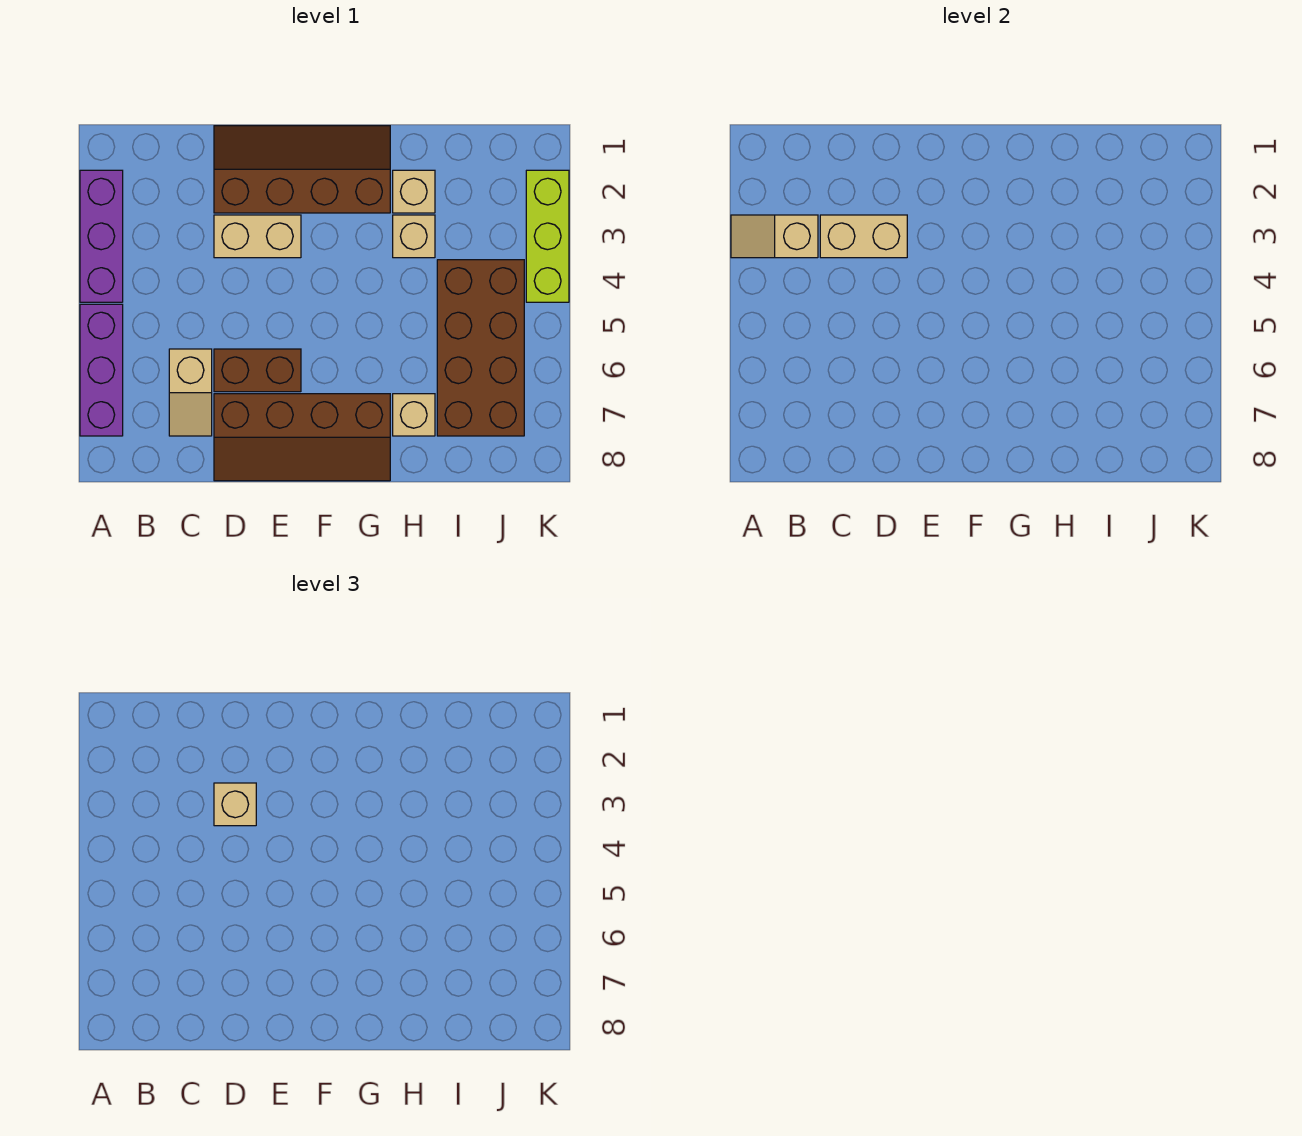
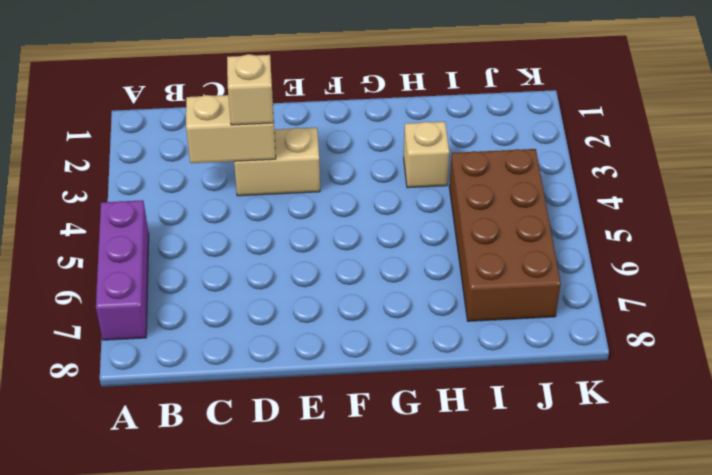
none -> purple brick A2:A4 level 1
none -> tan slope C6:C7 level 1 top 6
none -> brown slope D1:G2 level 1 top 2

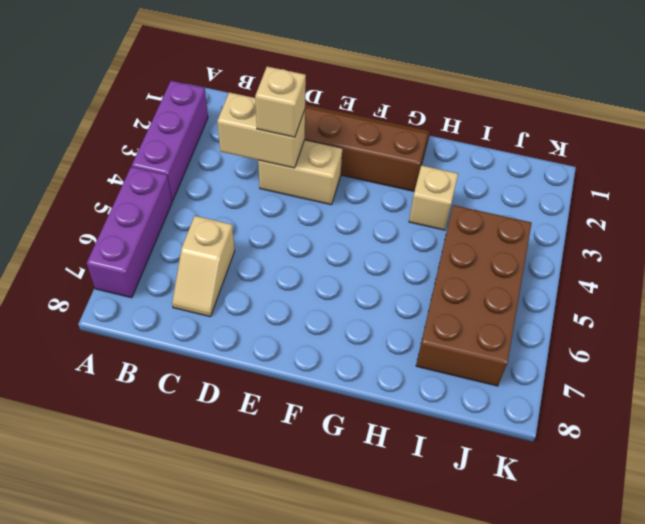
none -> brown brick D6:E6 level 1
none -> brown slope D7:G8 level 1 top 7
none -> tan brick H2 level 1

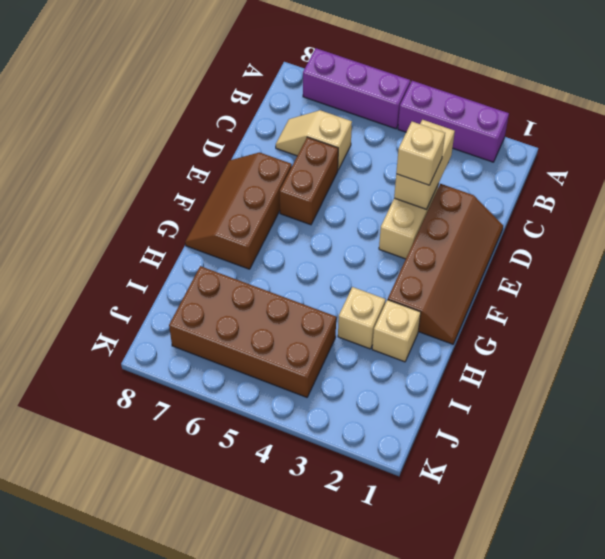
brown slope E7:G8 level 1 top 7 -> brown slope D7:G8 level 1 top 7
none -> tan brick H7 level 1
none -> lime brick K2:K4 level 1
none -> tan slope A3:B3 level 2 top B

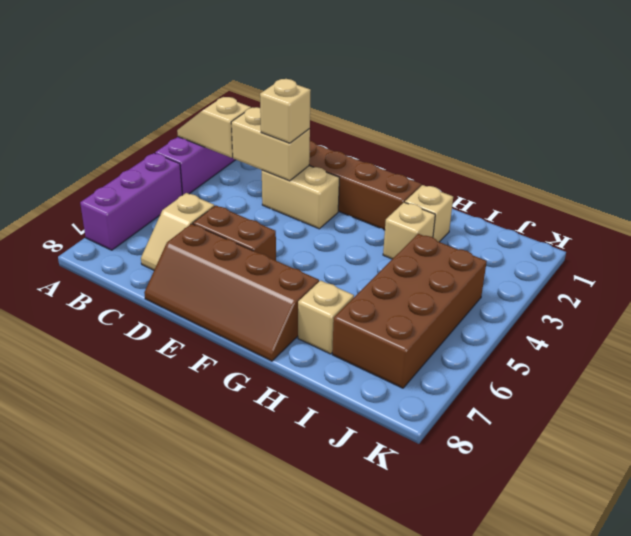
none -> lime brick K2:K4 level 1

